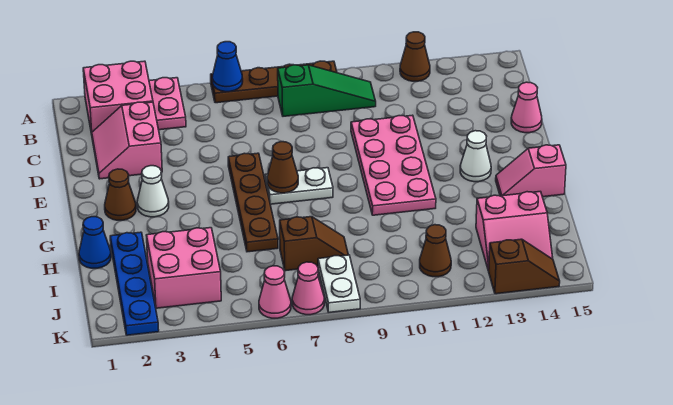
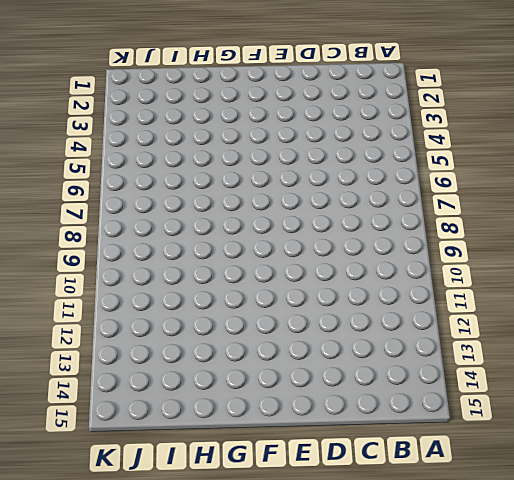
none -> pink brick A2:B3 level 1
none -> pink plate A4:B4 level 1
none -> brown plate A6:A9 level 1

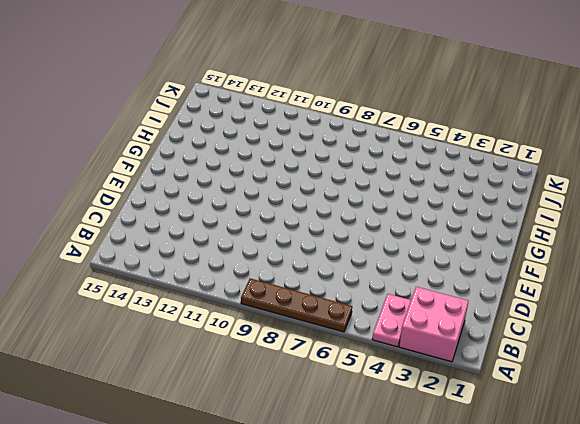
none -> brown cone A12 level 1
none -> green slope B8:B10 level 1 top 8
none -> pink slope C2:D3 level 1 top 3

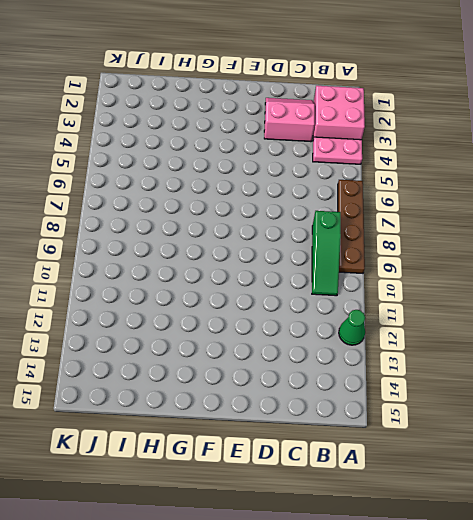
green cone A12 level 1 -> brown cone A12 level 1
none -> pink plate D10:G11 level 1
none -> pink cone D15 level 1
none -> brown plate E6:H6 level 1

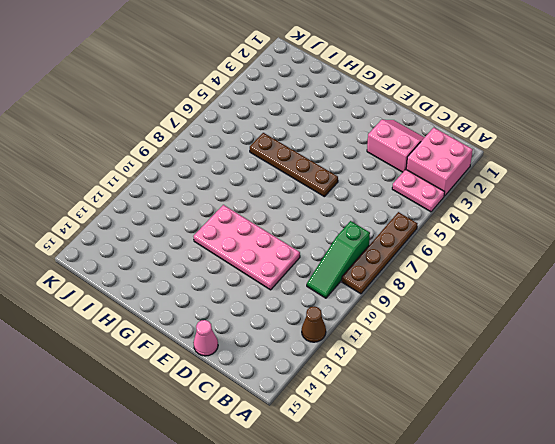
none -> brown cone F2 level 1
none -> white cone F3 level 1
none -> white plate F7:F8 level 1

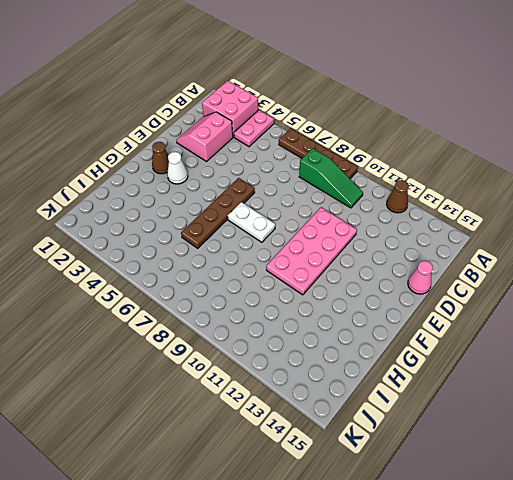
none -> white cone F13 level 1
none -> pink slope G14:G15 level 1 top 15
none -> blue cone H1 level 1

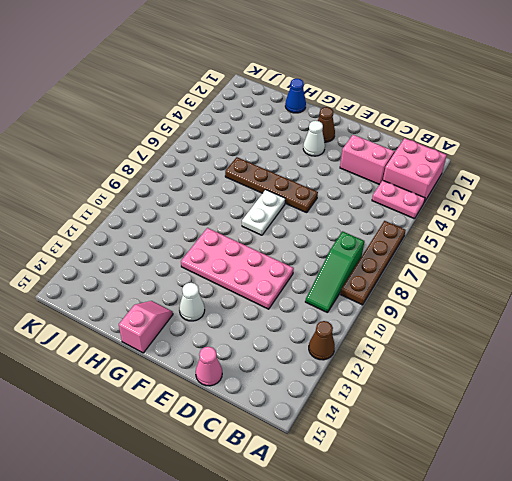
none -> blue plate H2:K2 level 1
none -> pink brick I3:J4 level 1
none -> brown slope I7:I8 level 1 top 7

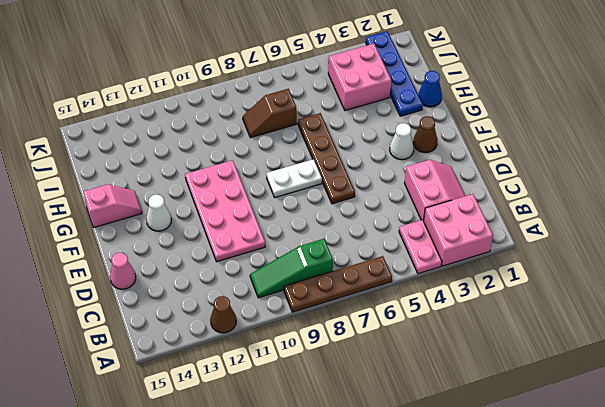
none -> pink slope I13:J14 level 1 top I
none -> white plate J8:K8 level 1
none -> brown cone J11 level 1

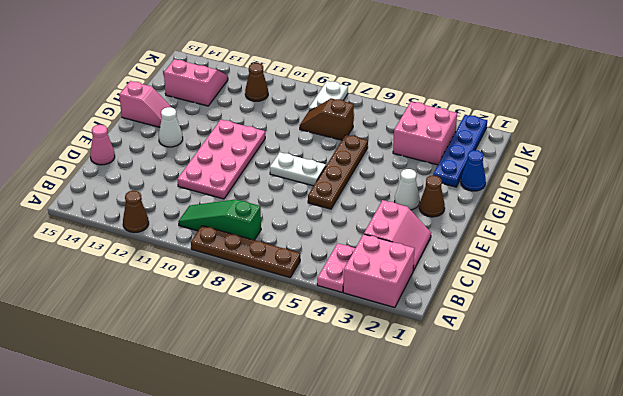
none -> pink cone K6 level 1
none -> pink cone K7 level 1
none -> brown slope K13:K14 level 1 top 13

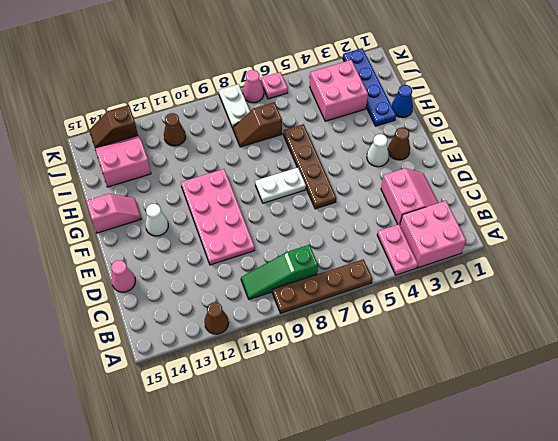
pink plate K6 level 1 -> pink cone K6 level 1
none -> blue cone A6 level 2
none -> brown cone F7 level 2

